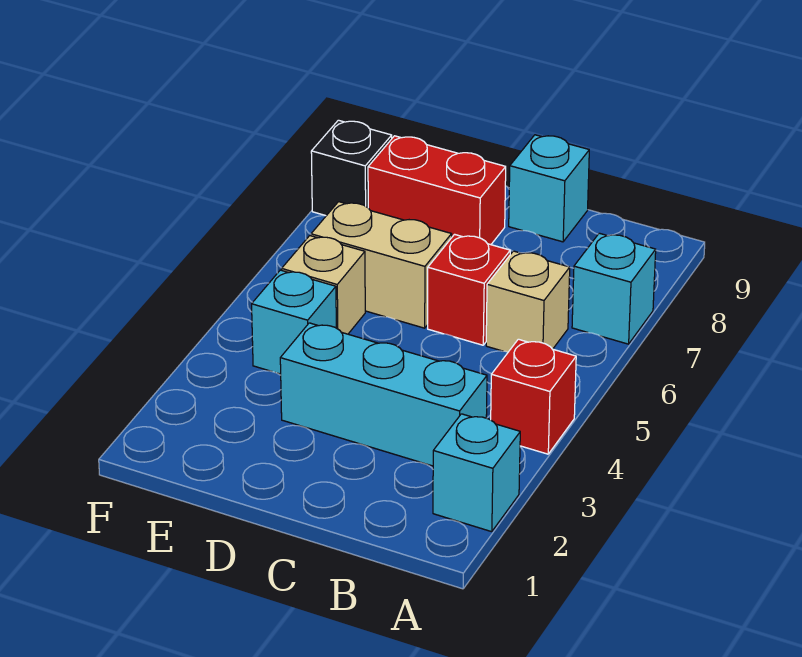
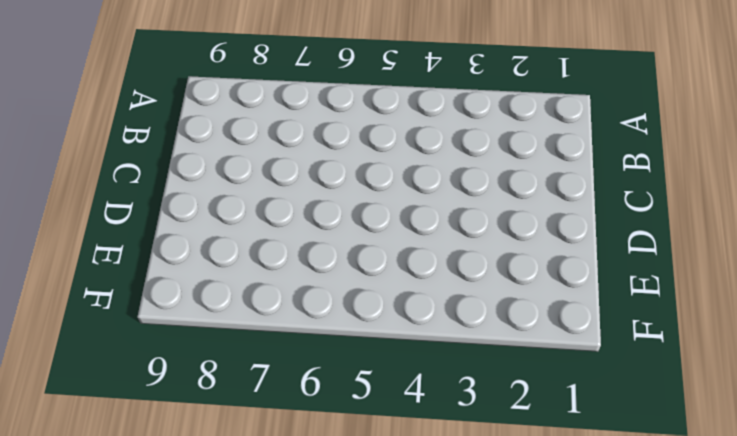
none -> cyan brick A2 level 1
none -> red brick A4 level 1
none -> cyan brick A7 level 1

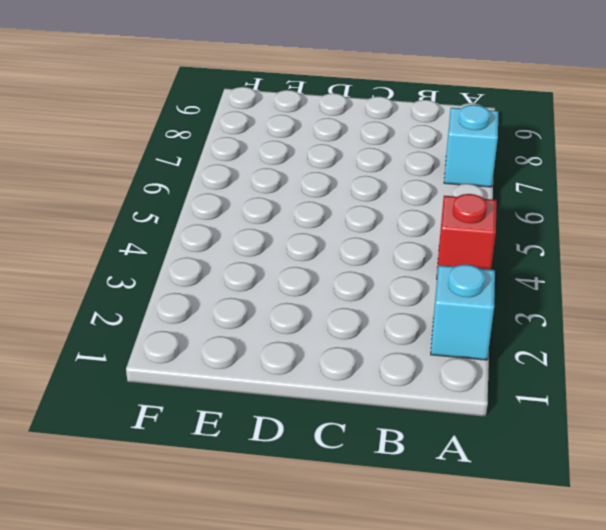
none -> cyan brick B3:D3 level 1
none -> tan brick B6 level 1
none -> red brick C6 level 1

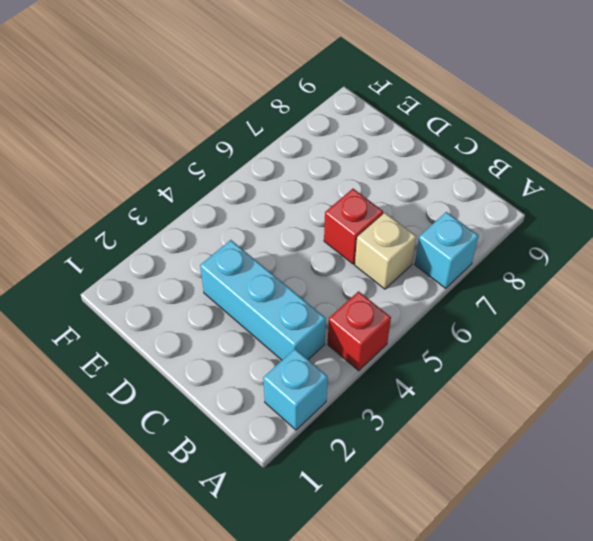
none -> cyan brick C9 level 1
none -> tan brick D6:E6 level 1
none -> red brick D8:E8 level 1

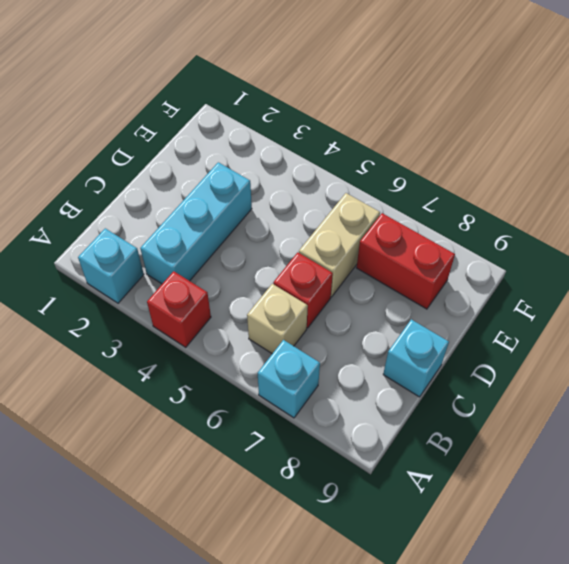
red brick E7:E8 level 1 -> red brick D8:E8 level 1
none -> cyan brick E4 level 1
none -> tan brick E5 level 1
none -> black brick F8 level 1

